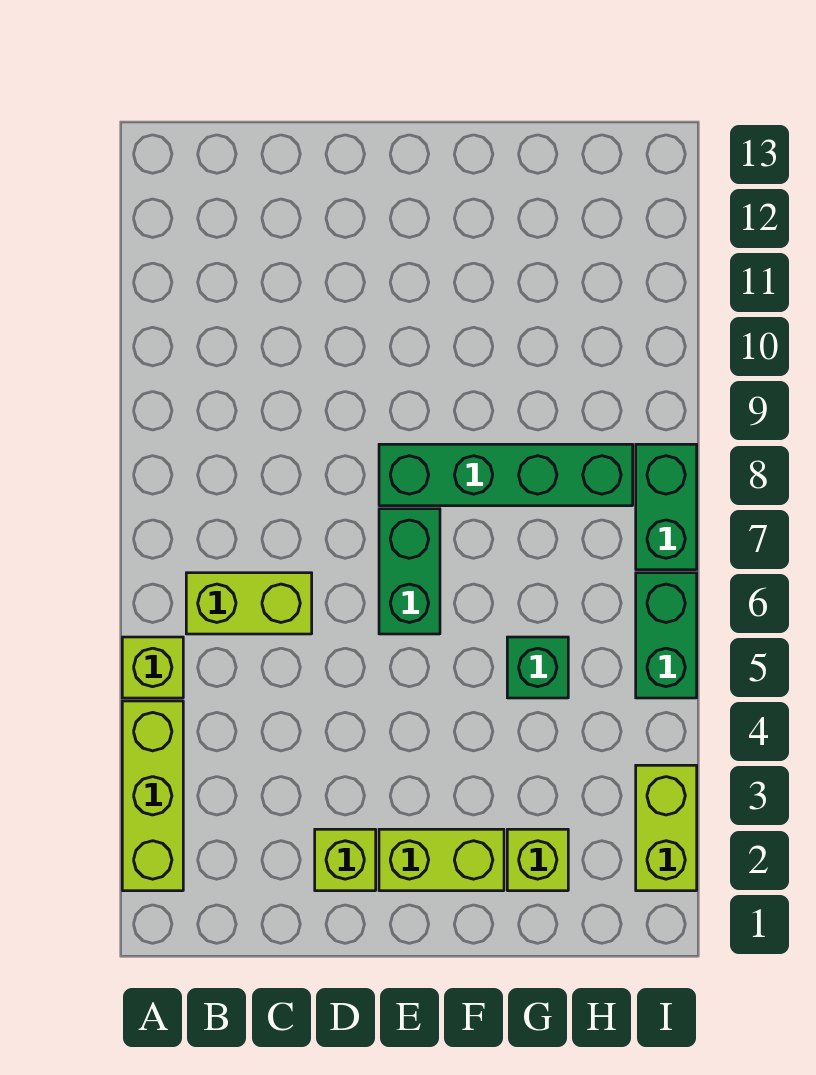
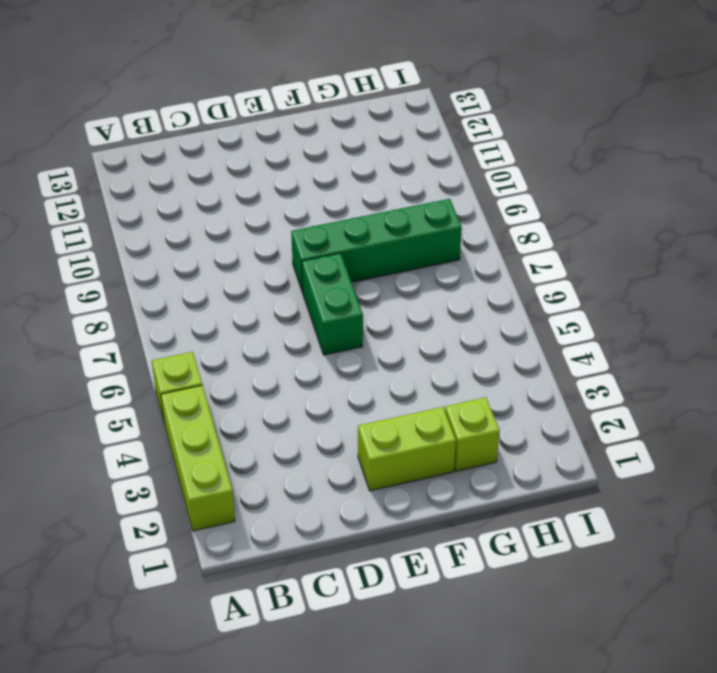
none -> lime brick B6:C6 level 1
none -> lime brick D2 level 1
none -> green brick G5 level 1

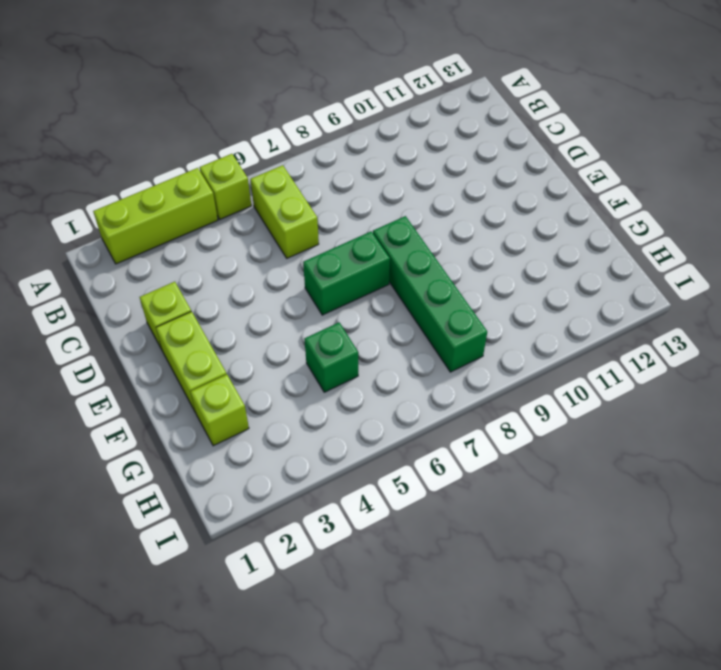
none -> lime brick I2:I3 level 1
none -> green brick I5:I6 level 1
none -> green brick I7:I8 level 1

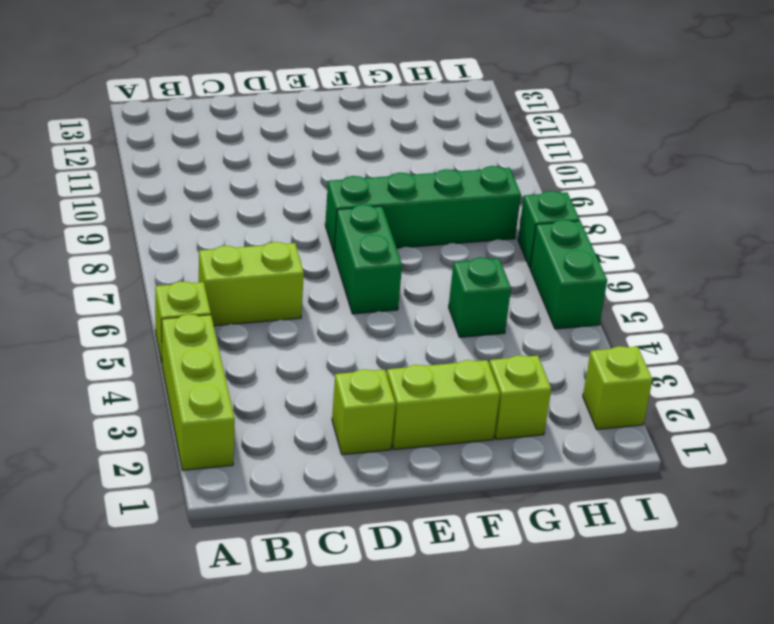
lime brick I2 level 1 -> lime brick I2:I3 level 1
green brick I7 level 1 -> green brick I7:I8 level 1

